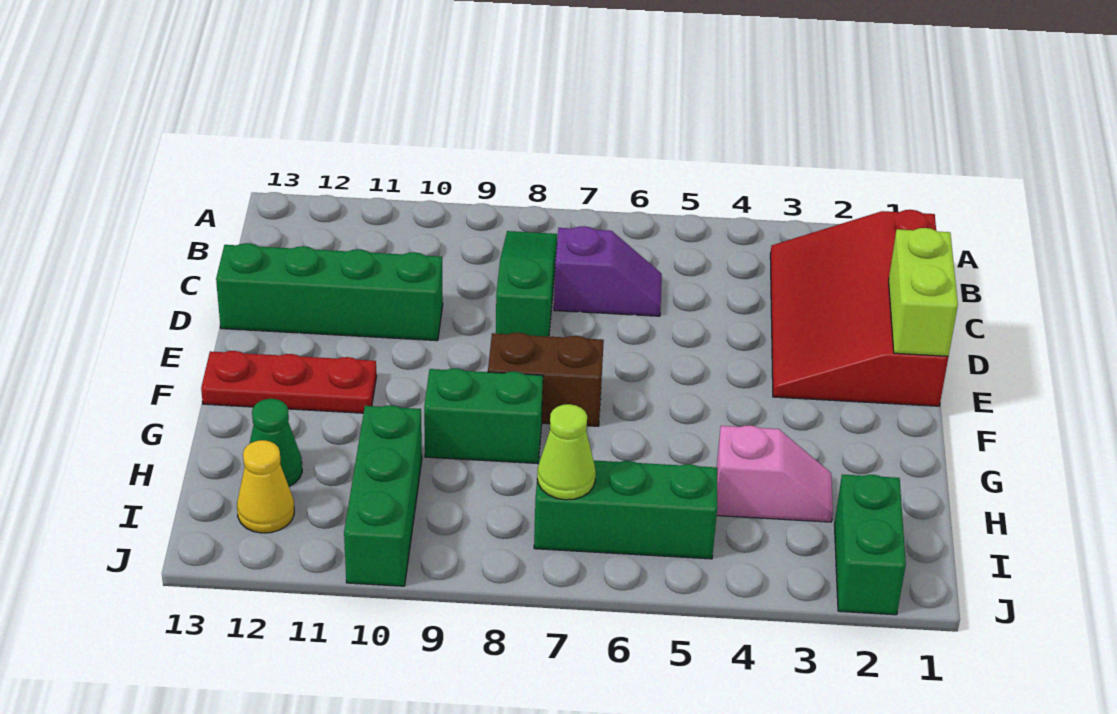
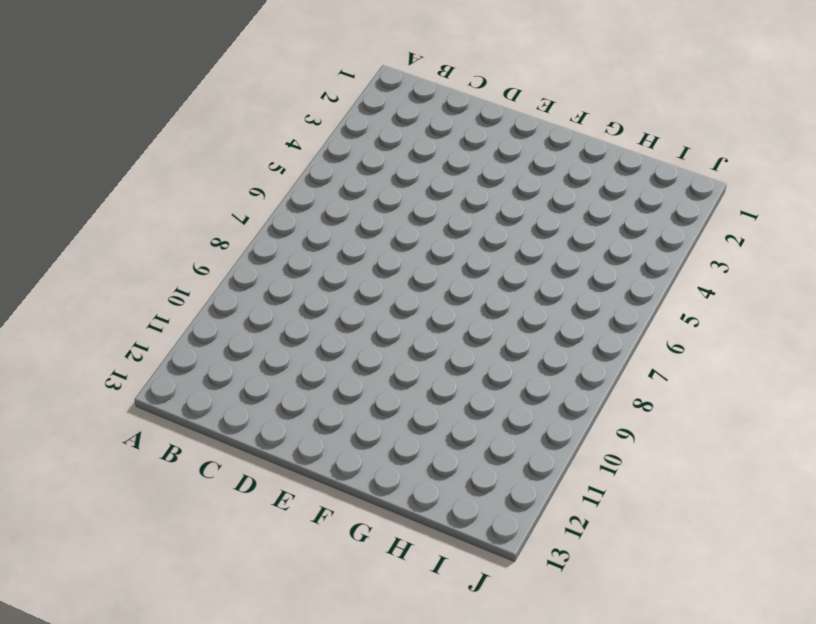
none -> red slope B1:E3 level 1 top 1
none -> green slope B8:D8 level 1 top D
none -> purple slope C6:C7 level 1 top 7

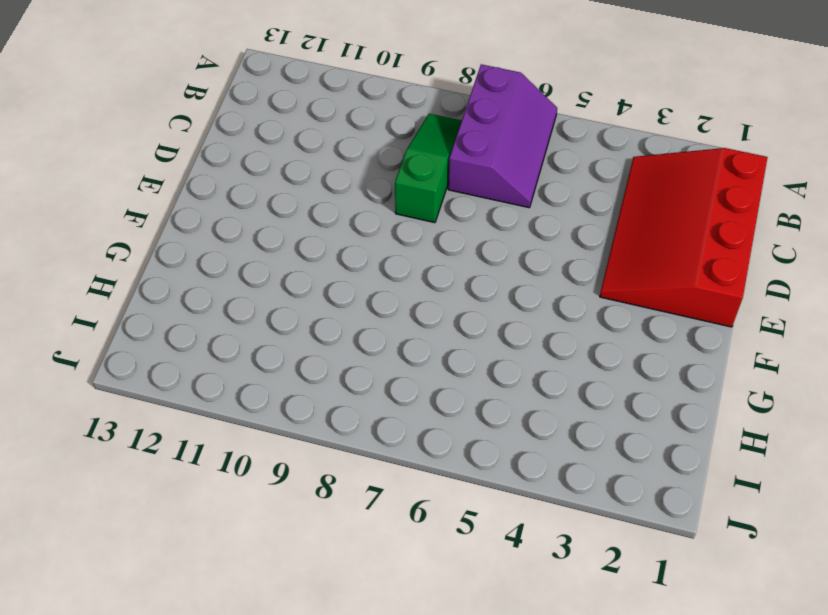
purple slope A6:C7 level 1 top 7 -> purple slope C6:C7 level 1 top 7
none -> green brick D10:D13 level 1
none -> brown brick F7:F8 level 1
none -> red plate F11:F13 level 1

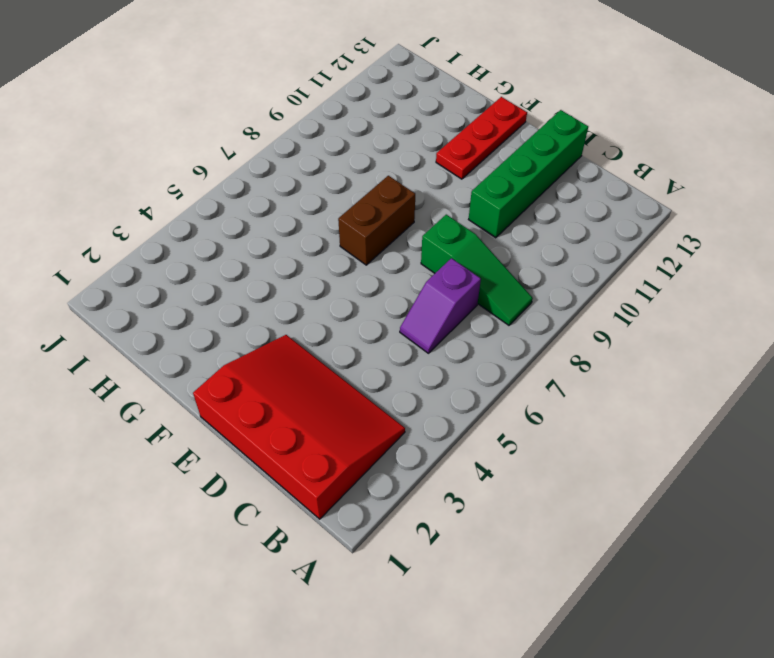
none -> green brick G8:G9 level 1
none -> pink slope H3:H4 level 1 top 4
none -> green brick H10:J10 level 1

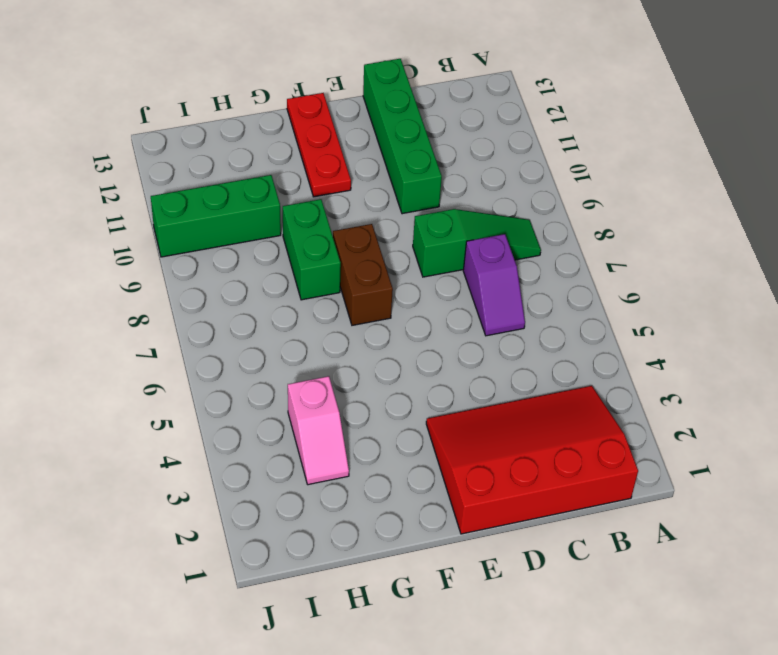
none -> green cone H12 level 1
none -> green brick I2:J2 level 1
none -> green brick I5:I7 level 1

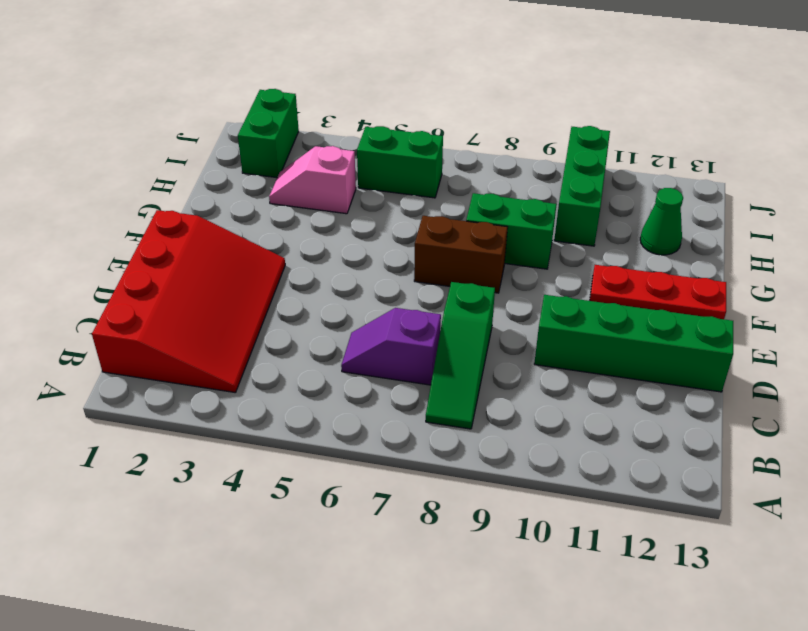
green brick I5:I6 level 1 -> green brick I5:I7 level 1
none -> yellow cone I12 level 1
none -> lime brick D1:E1 level 2
none -> lime cone I7 level 2

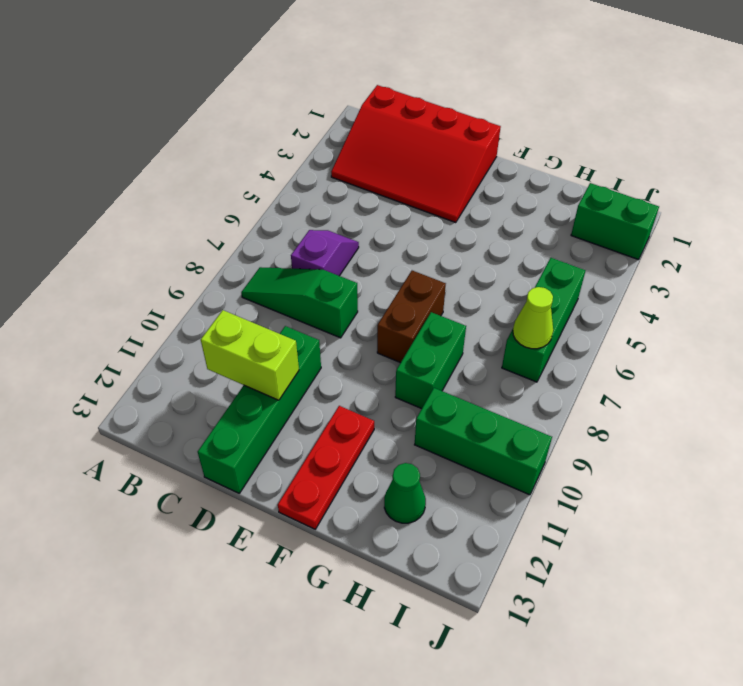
lime brick C11:D11 level 2 -> lime brick D1:E1 level 2
none -> pink slope H3:H4 level 1 top 4
none -> yellow cone I12 level 1

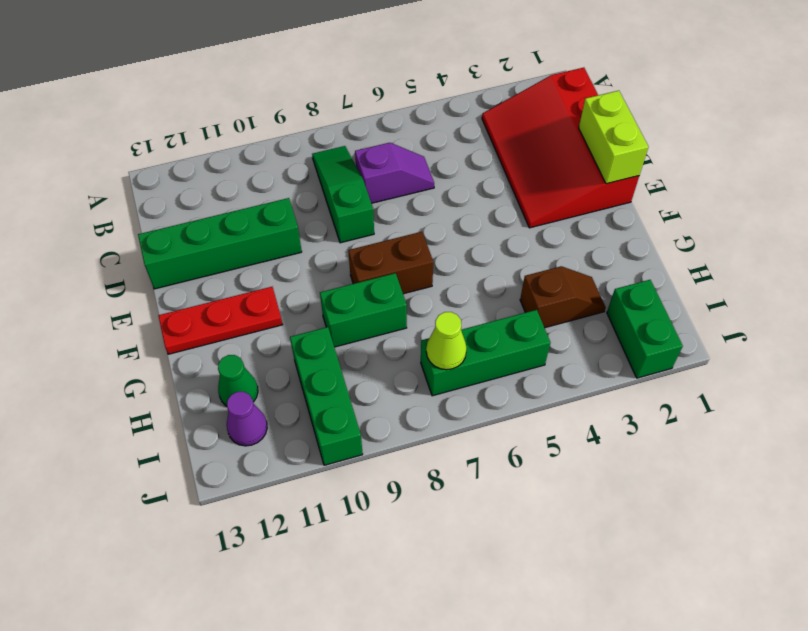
brown slope H3:H4 level 1 top 4 -> pink slope H3:H4 level 1 top 4
purple cone I12 level 1 -> yellow cone I12 level 1

